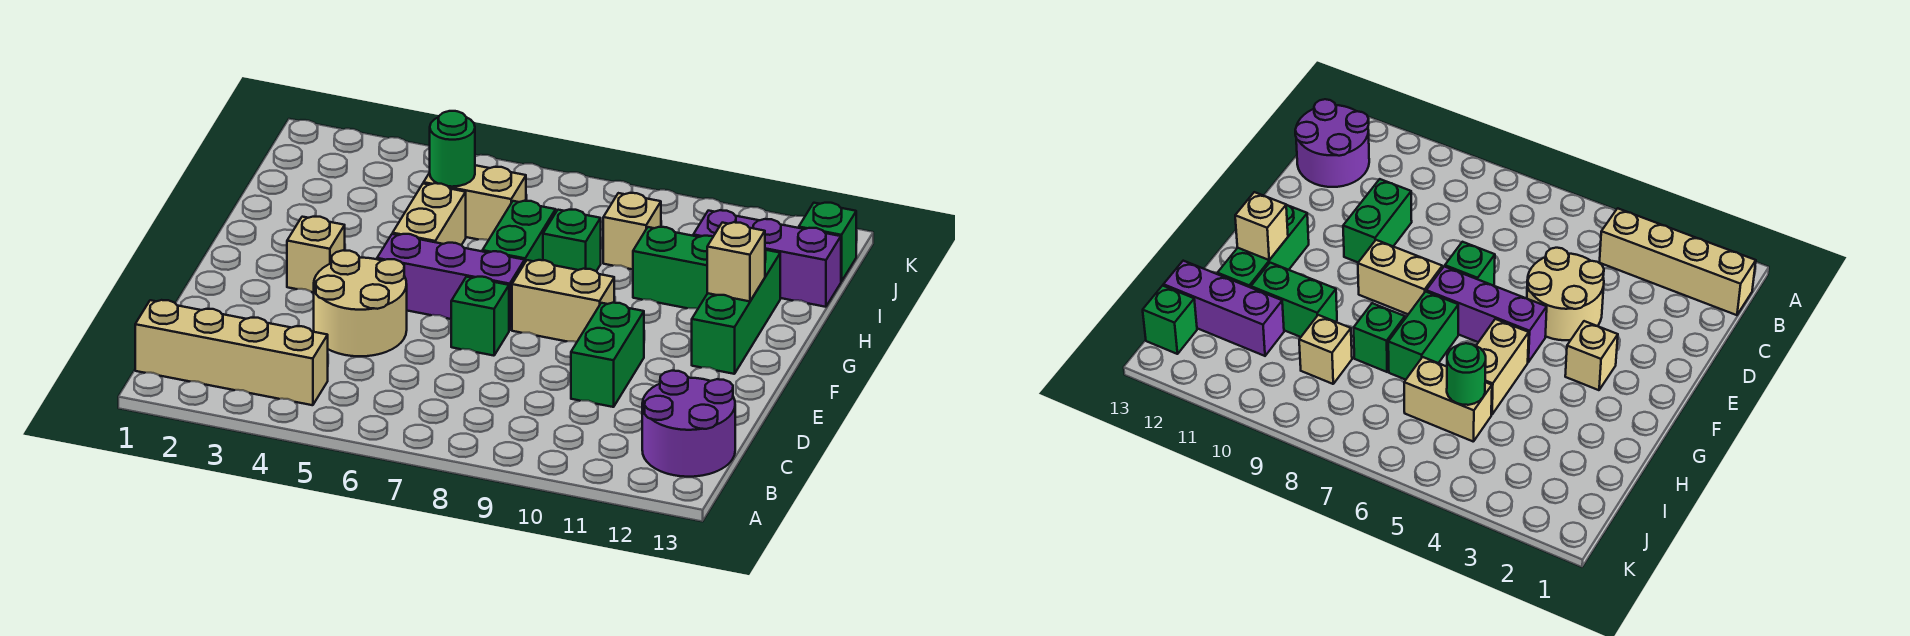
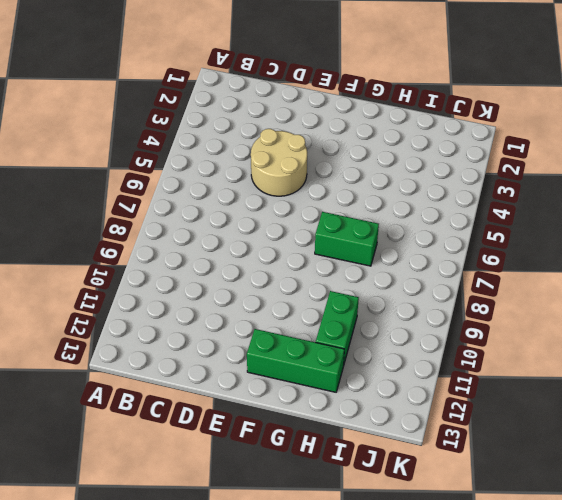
none -> tan brick B1:B4 level 1
none -> purple round brick B12:C13 level 1
none -> green brick D10:E10 level 1

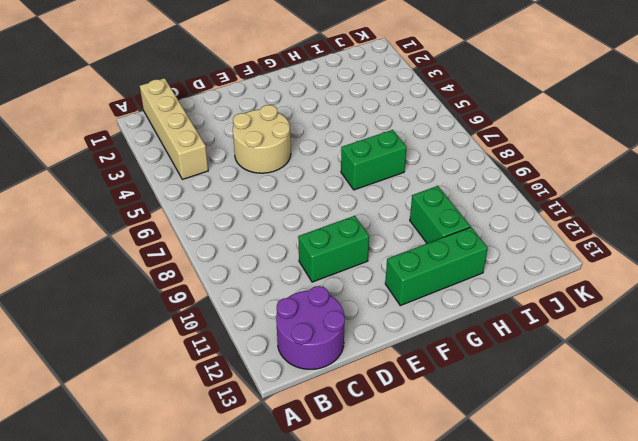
none -> green brick E7 level 1
none -> tan brick F3 level 1
none -> purple brick F5:F7 level 1

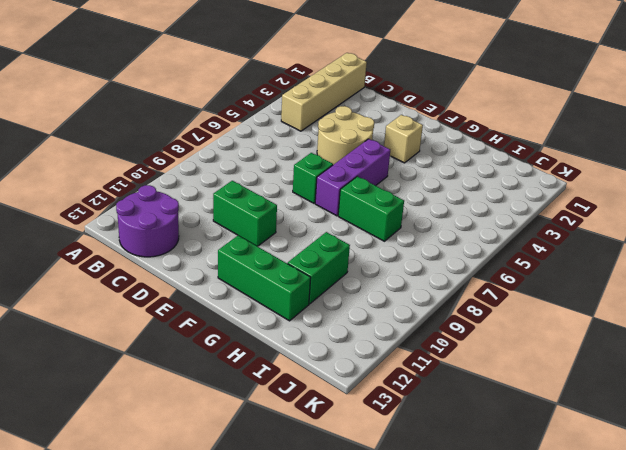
none -> tan brick F8:F9 level 1
none -> tan brick G5:H5 level 1
none -> green brick H8 level 1

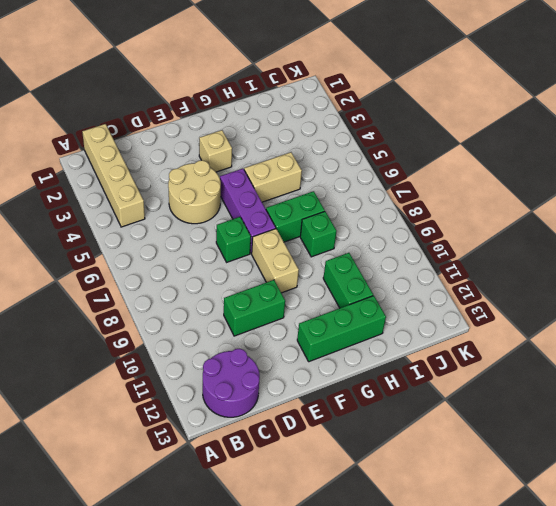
none -> tan brick I5:I6 level 1
none -> tan brick I9 level 1
none -> purple brick I11:I13 level 1

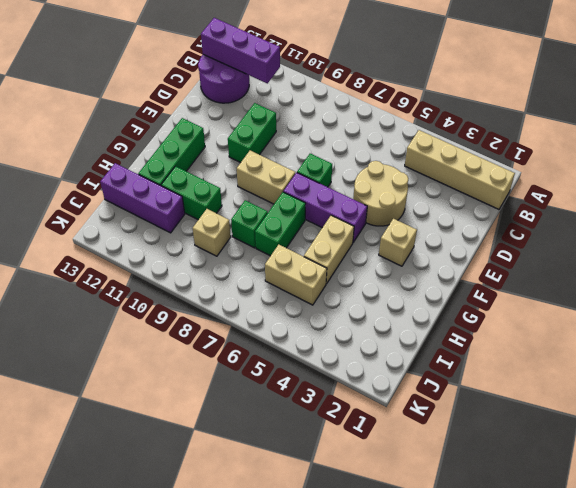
purple brick B11:B13 level 2 -> none
none -> green brick J13 level 1
none -> tan brick G12 level 2
none -> green round brick I5 level 2

